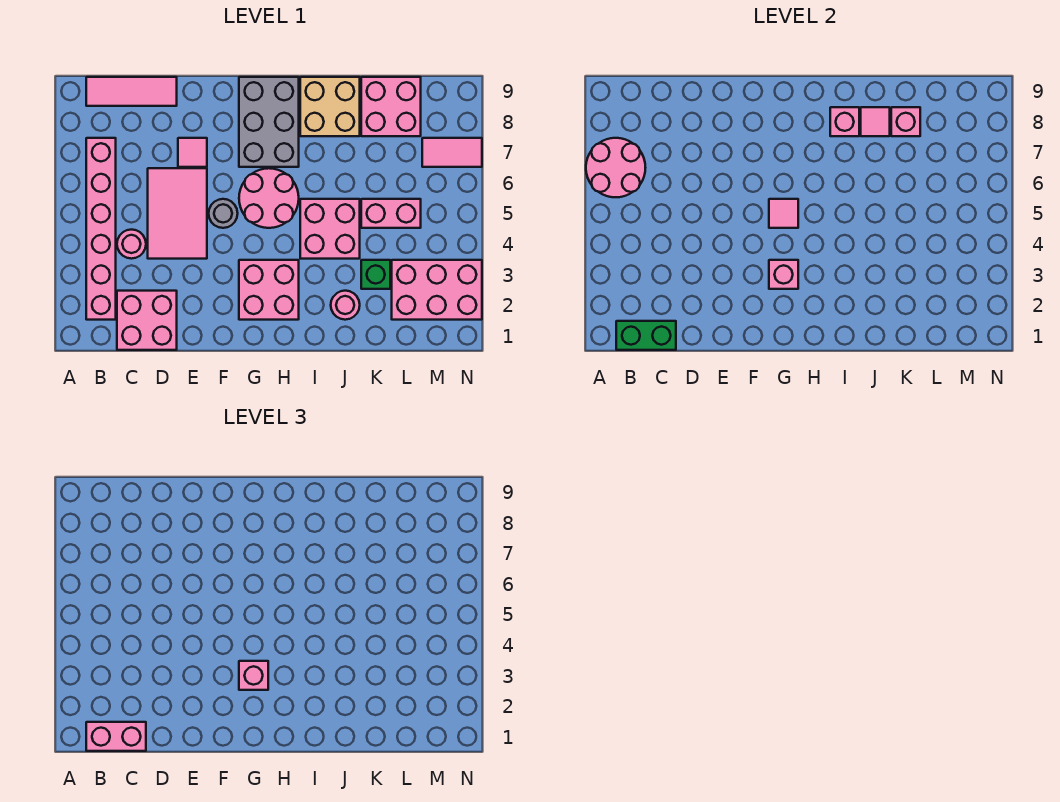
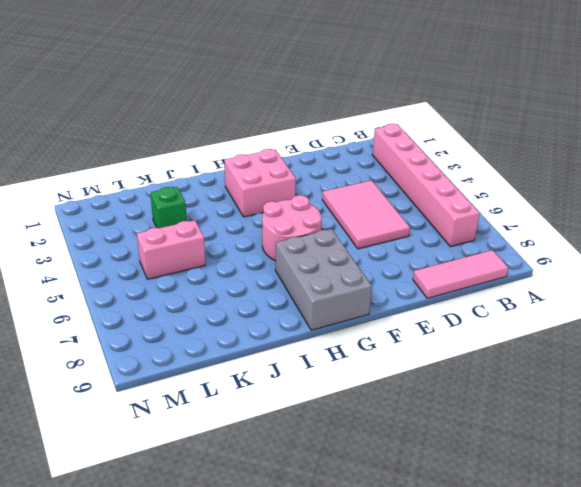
none -> pink brick C1:D2 level 1
none -> pink round brick C4 level 1
none -> pink tile E7 level 1

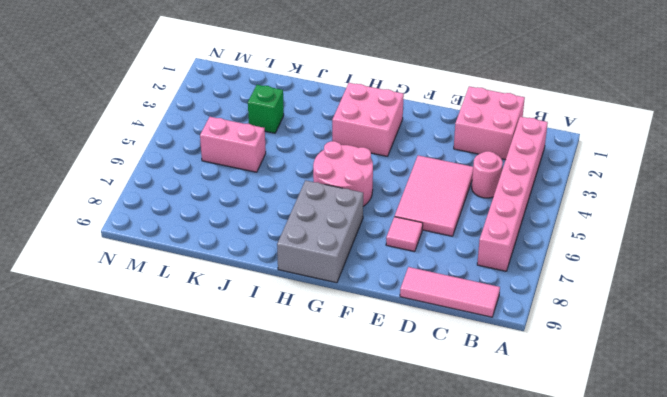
none -> grey round brick F5 level 1
none -> pink brick I4:J5 level 1
none -> tan brick I8:J9 level 1

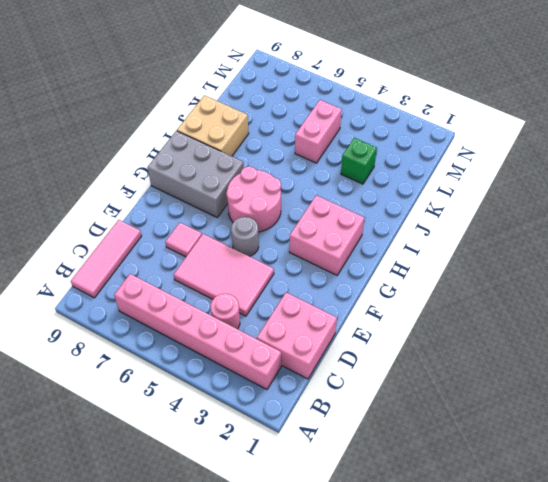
none -> pink brick I4:J5 level 1
none -> pink round brick J2 level 1
none -> pink brick K8:L9 level 1

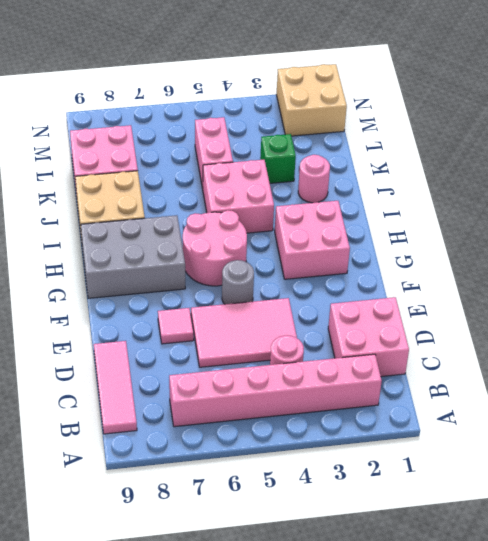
tan brick M1:N2 level 1 -> pink brick L2:N3 level 1
none -> pink tile M7:N7 level 1
none -> pink round brick A6:B7 level 2
none -> green brick B1:C1 level 2

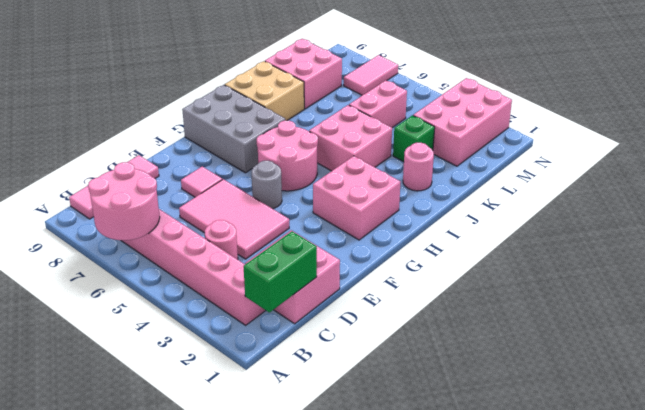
none -> pink brick G3 level 2
none -> pink tile G5 level 2
none -> pink brick I8 level 2

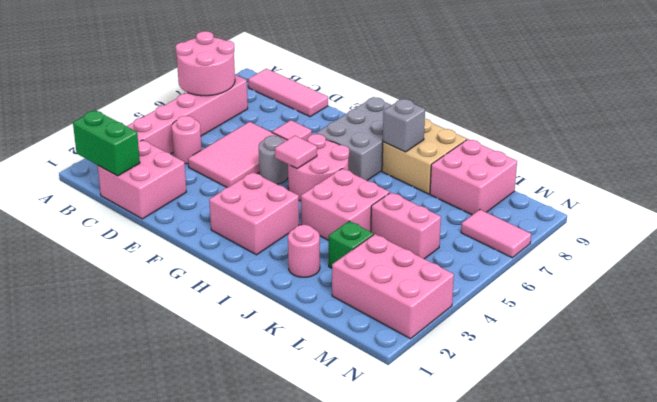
grey brick I8 level 2 -> pink brick I8 level 2
none -> pink brick G3 level 2
none -> pink tile J8 level 2
none -> pink brick K8 level 2

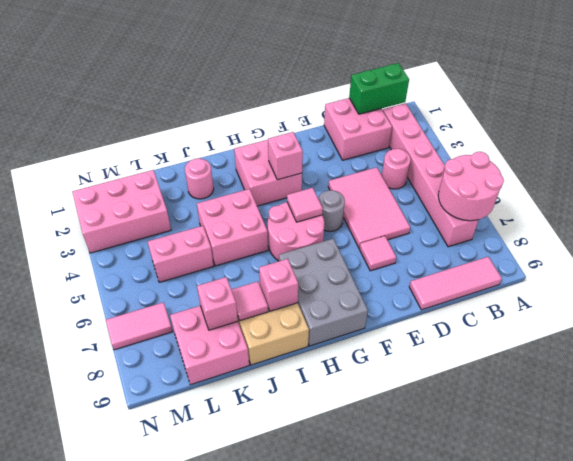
none -> green brick K3 level 1
none -> pink brick B1:C1 level 3
none -> pink brick G3 level 3

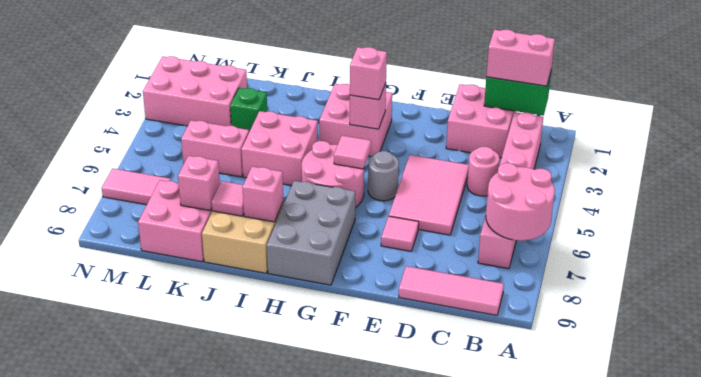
none -> pink round brick J2 level 1

